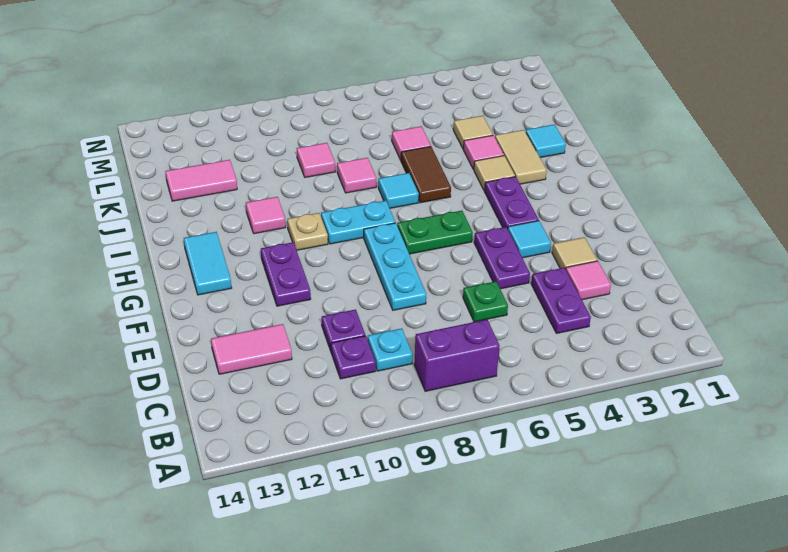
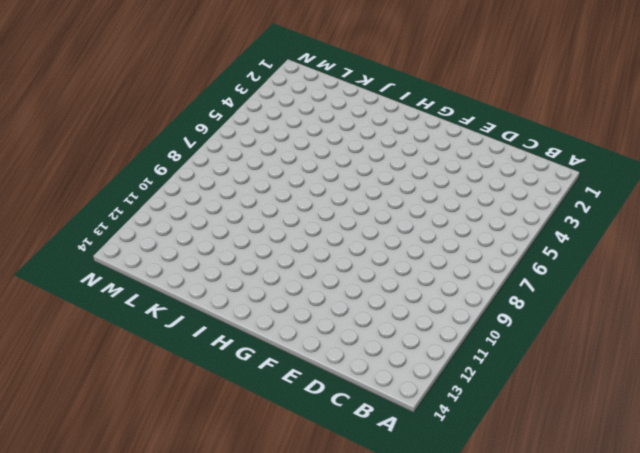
none -> purple brick B7:B8 level 1
none -> purple plate C4:D4 level 1
none -> cyan plate C9 level 1
none -> purple plate C10 level 1

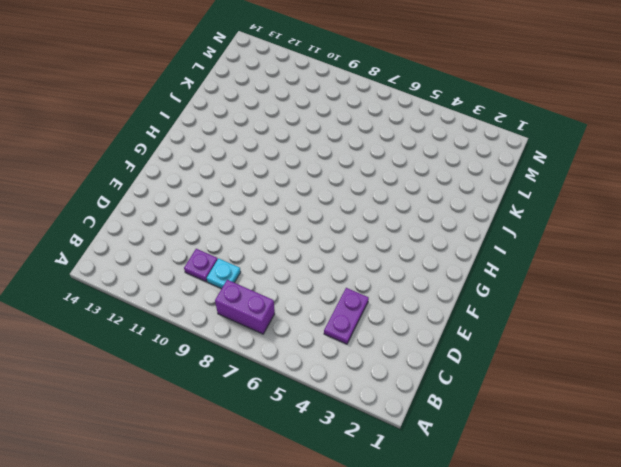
none -> pink tile D3 level 1
none -> green plate D6 level 1
none -> purple plate D10 level 1
none -> pink tile D12:D13 level 1

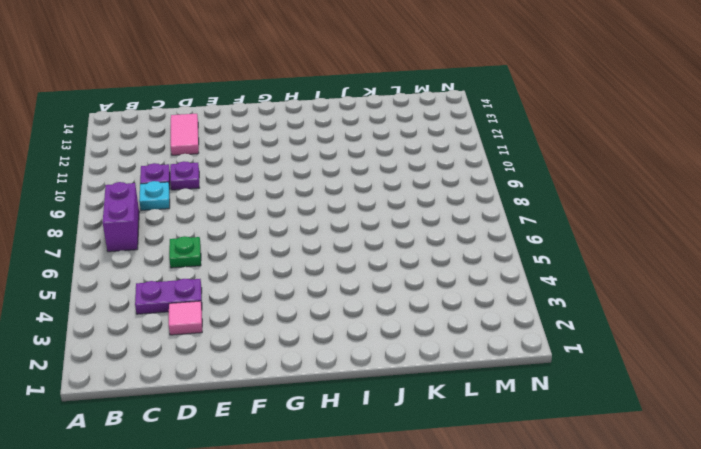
none -> tan tile E3 level 1
none -> purple plate E5:F5 level 1
none -> cyan plate E8:G8 level 1
none -> cyan tile F4 level 1

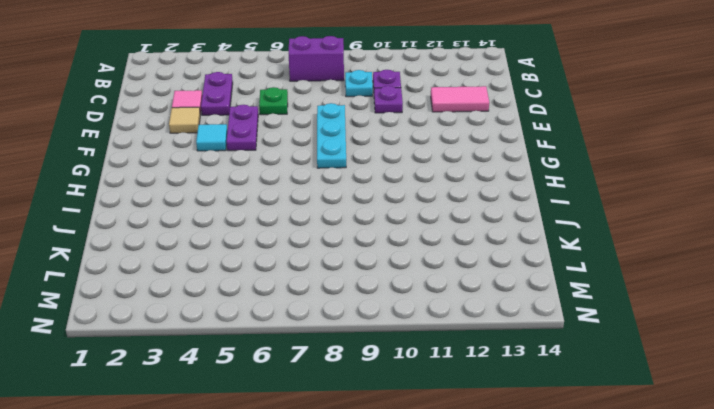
none -> purple plate F11:G11 level 1
none -> purple plate G4:H4 level 1
none -> green plate G6:G7 level 1
none -> cyan tile G13:H13 level 1

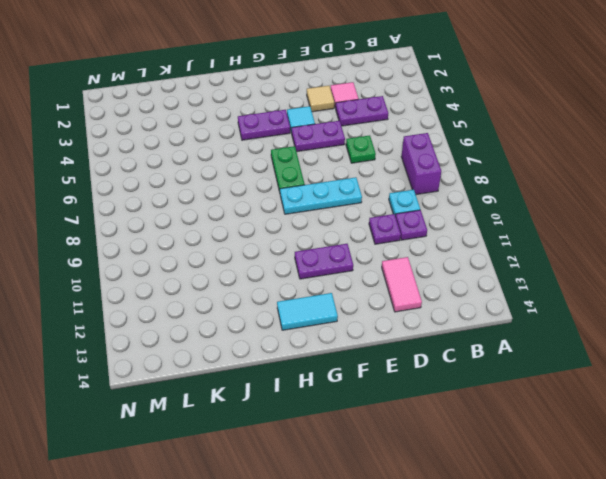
none -> cyan plate H8:H9 level 1
none -> tan plate H10 level 1
none -> tan tile I3:J3 level 1
none -> tan tile I4 level 1

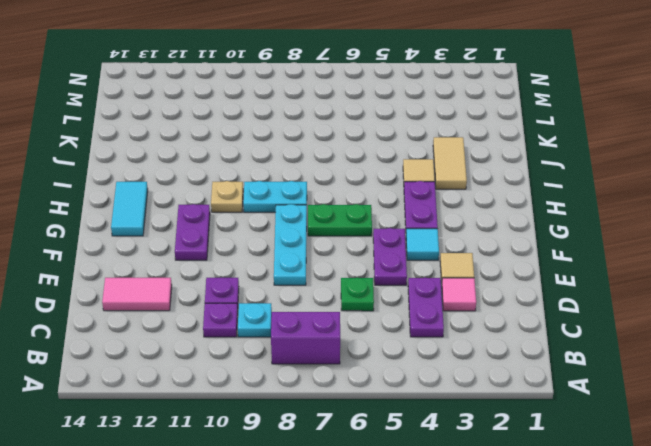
none -> brown tile I6:J6 level 1
none -> cyan tile I7 level 1
none -> pink tile I11 level 1
none -> cyan tile J2 level 1

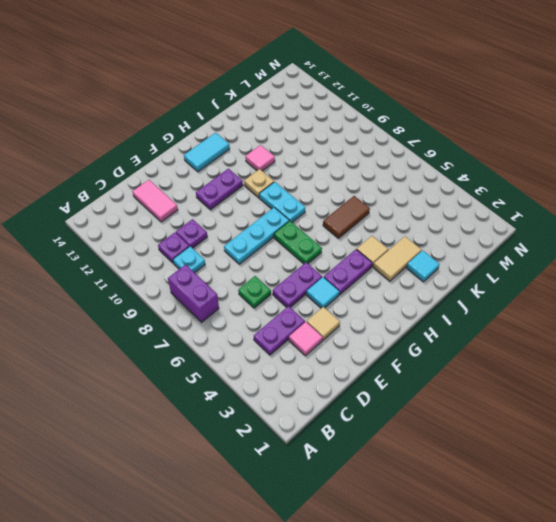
none -> cyan tile I7 level 1
none -> pink tile J4 level 1
none -> pink tile J8 level 1
none -> tan tile K4 level 1

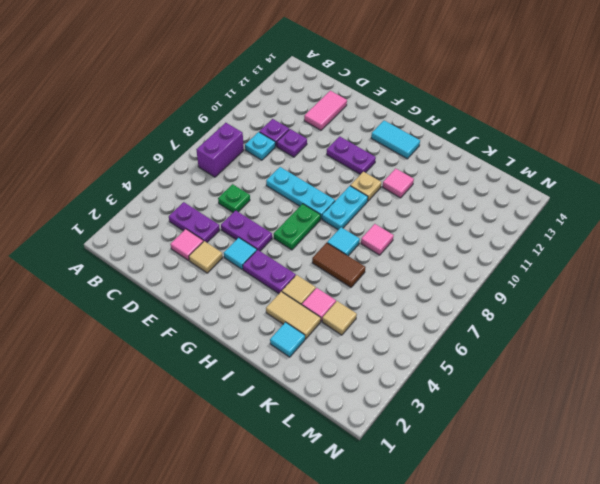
none -> pink tile K6 level 1
none -> pink tile K9 level 1
none -> pink tile K12:K13 level 1

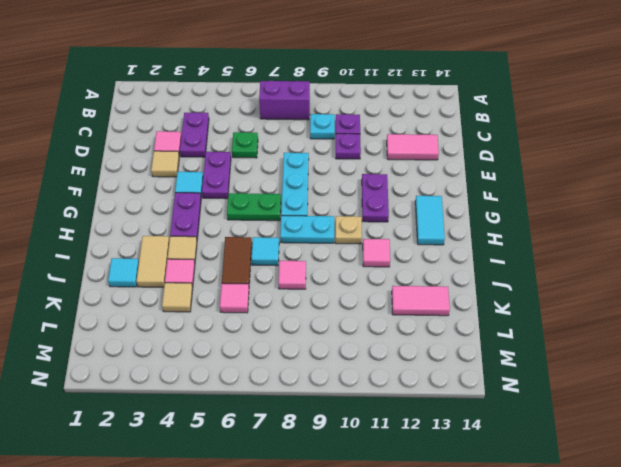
none -> pink tile K9 level 1

